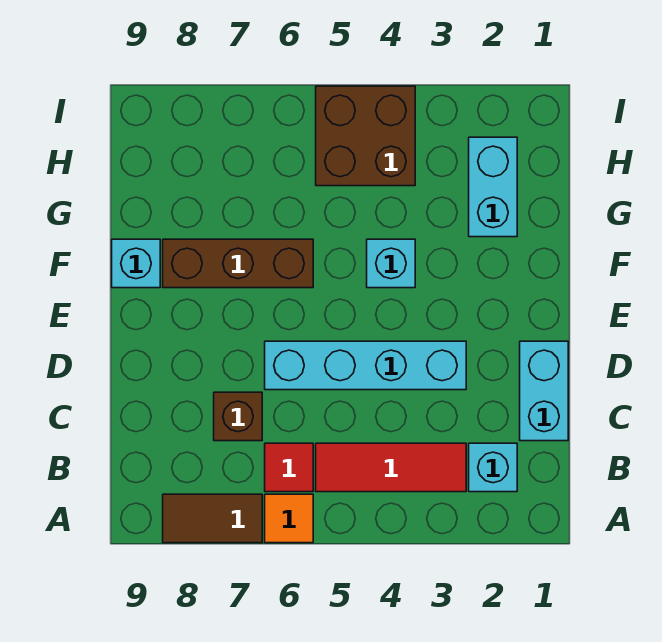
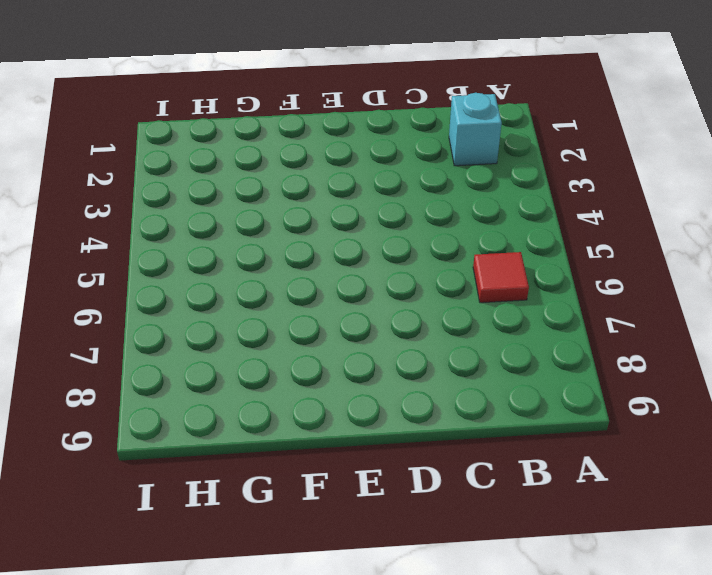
none -> orange tile A6 level 1
none -> brown tile A7:A8 level 1
none -> red tile B3:B5 level 1

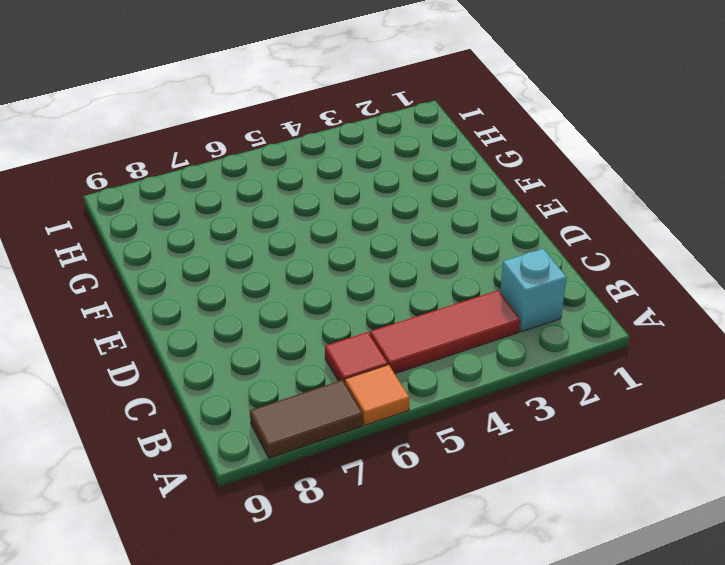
none -> cyan brick C1:D1 level 1
none -> brown brick C7 level 1
none -> cyan brick D3:D6 level 1

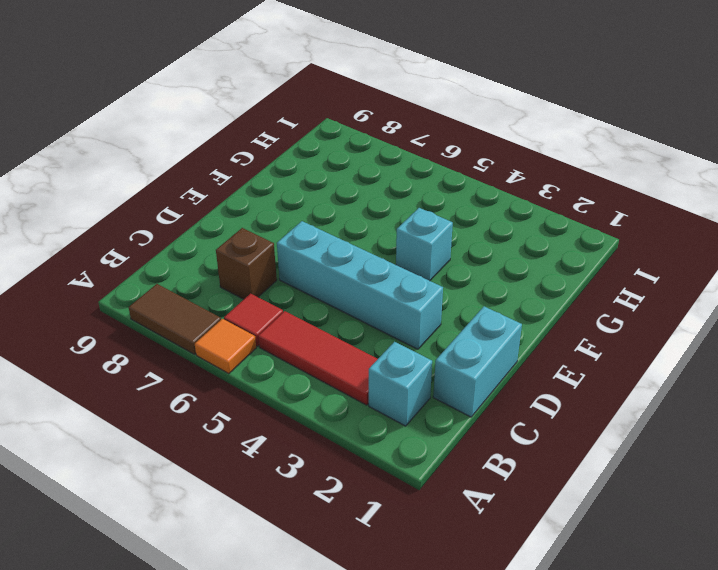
none -> brown brick F6:F8 level 1
none -> cyan brick F9 level 1
none -> cyan brick G2:H2 level 1

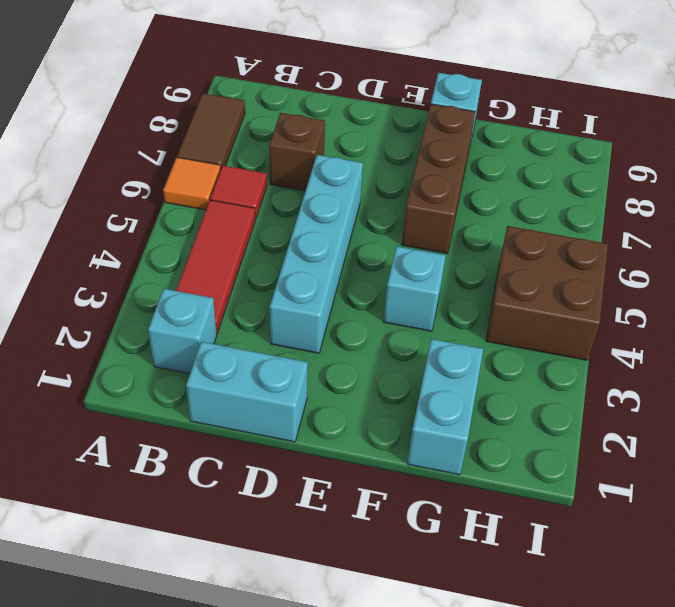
cyan brick G1:G2 level 1 -> cyan brick G2:H2 level 1

